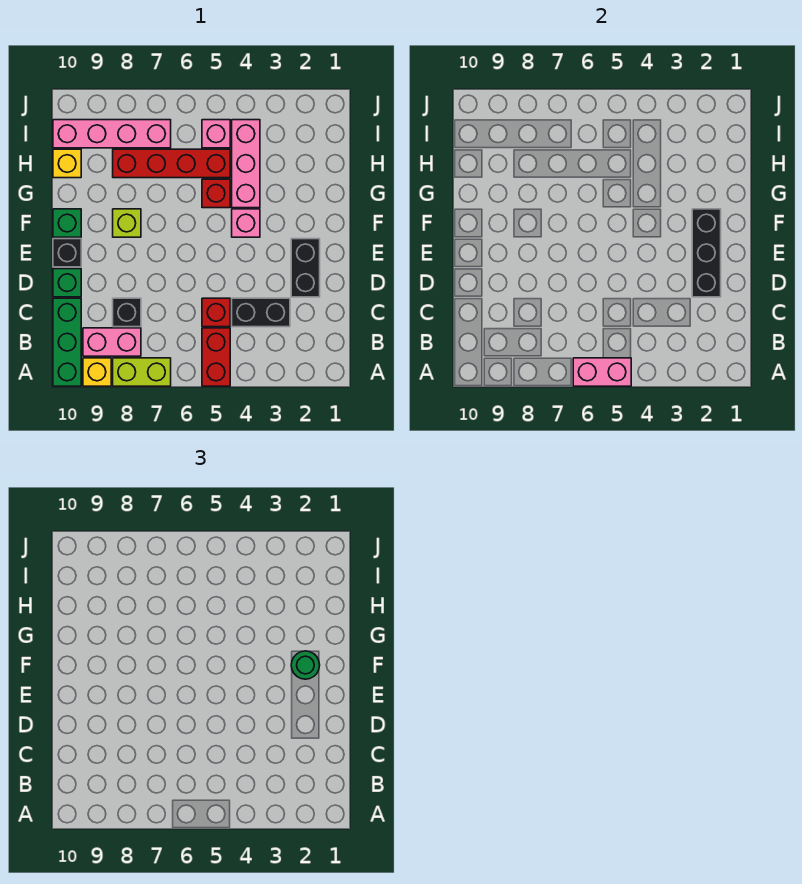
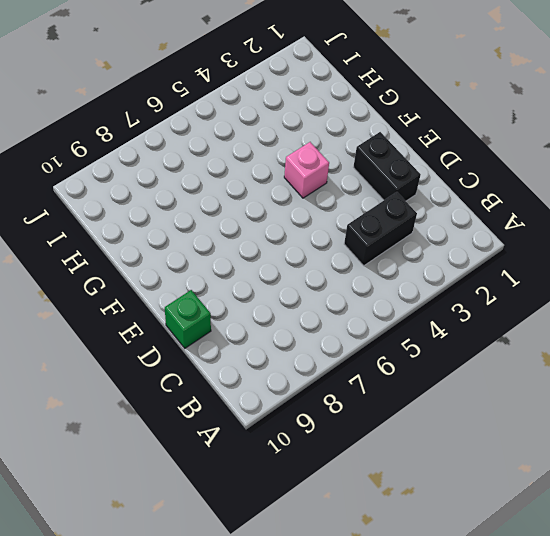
none -> red brick A5:B5 level 1
none -> lime brick A7:A8 level 1
none -> yellow brick A9 level 1

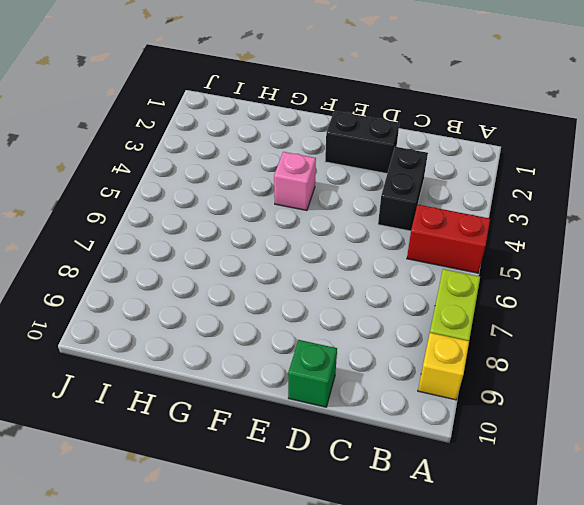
none -> green brick A10:C10 level 1
none -> pink brick B8:B9 level 1
none -> red brick C5 level 1

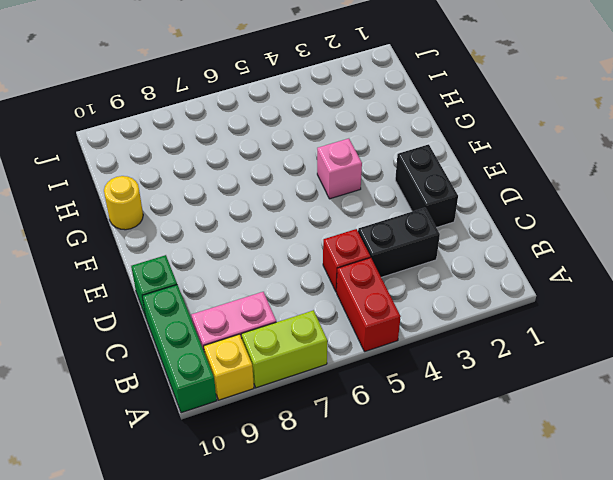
yellow round brick G10 level 1 -> none
none -> black brick C8 level 1
none -> black brick E10 level 1
none -> lime brick F8 level 1

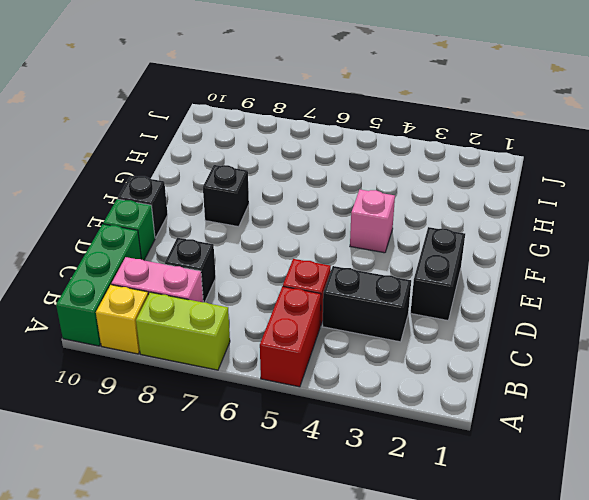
black brick F8 level 1 -> lime brick F8 level 1
none -> green brick F10 level 1
none -> pink brick G4:I4 level 1
none -> red brick G5 level 1

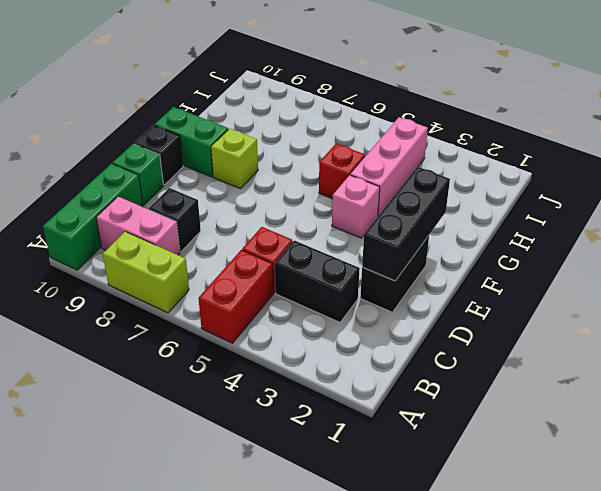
green brick F9:F10 level 1 -> green brick F10 level 1
none -> yellow brick A9 level 1
none -> red brick H5:H8 level 1
none -> yellow brick H10 level 1

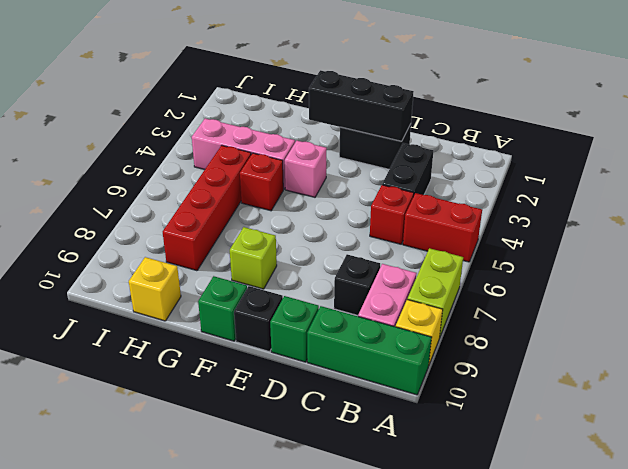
none -> pink brick I5 level 1
none -> pink brick I7:I10 level 1
none -> pink brick A5:A6 level 2

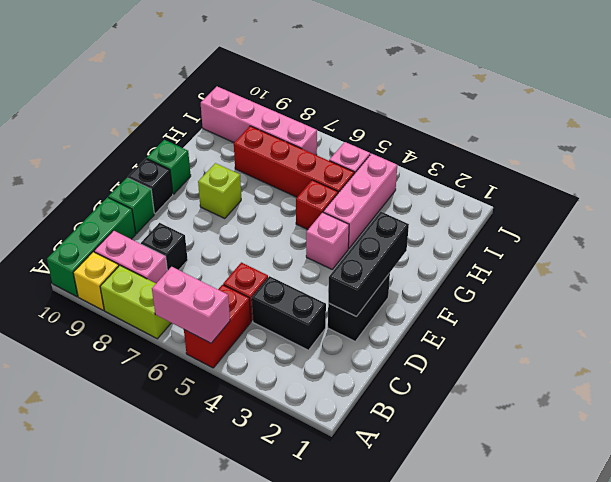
none -> yellow brick H10 level 1
none -> green round brick F2 level 3

